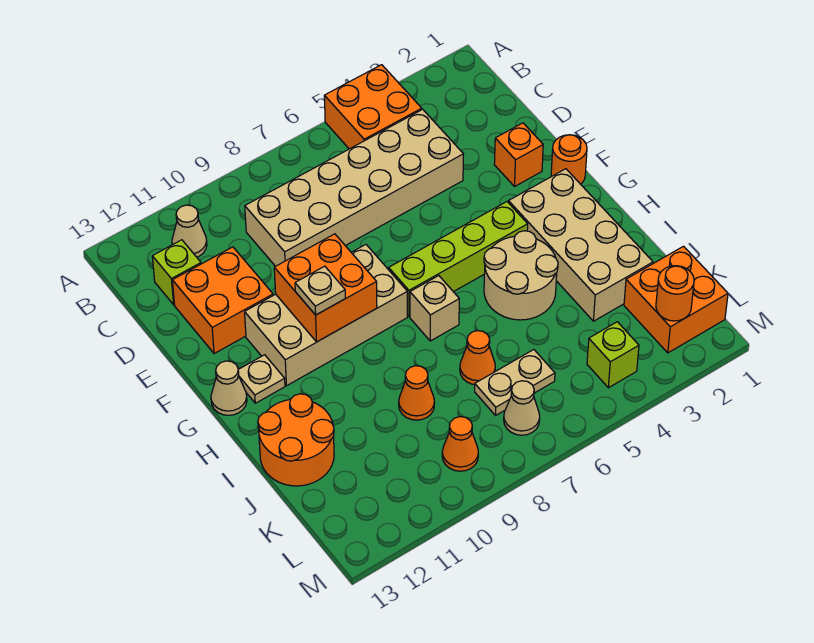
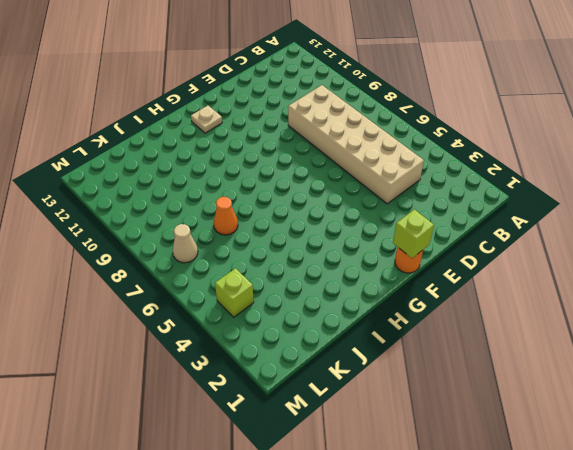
lime brick F1 level 2 -> lime brick C12 level 1
none -> orange brick A4:B5 level 1
none -> tan cone B11 level 1
none -> orange brick D11:E12 level 1

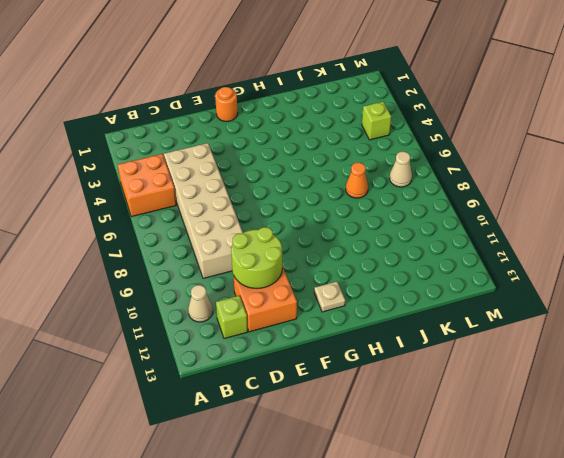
lime round brick D10:E11 level 2 -> none
none -> orange brick E2 level 1
none -> tan brick F8:G11 level 1
none -> tan brick G2:J3 level 1

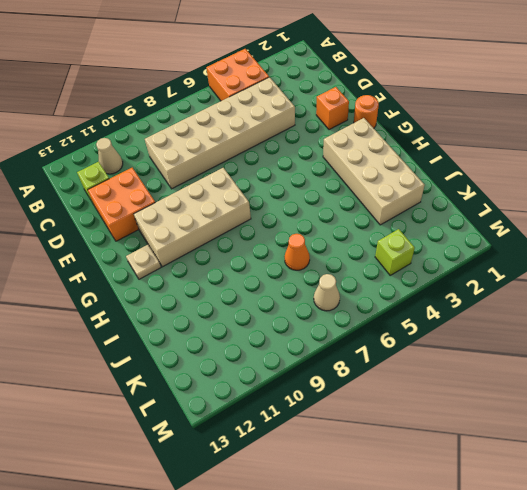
none -> lime brick G4:G7 level 1
none -> tan cone G13 level 1
none -> tan round brick H4:I5 level 1

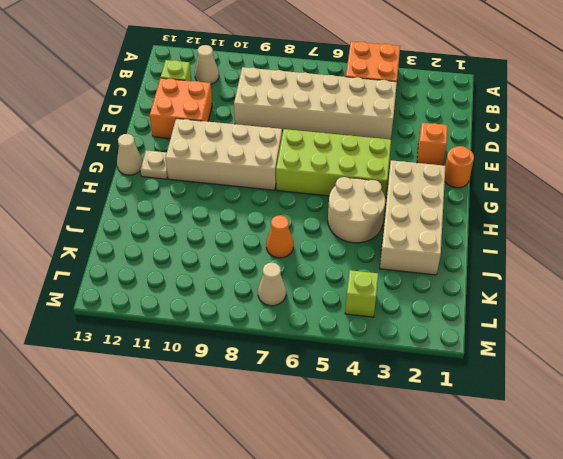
lime brick F4:G7 level 1 -> lime brick G4:G7 level 1
none -> tan brick H7 level 1
none -> orange round brick I12:J13 level 1
none -> orange cone J9 level 1

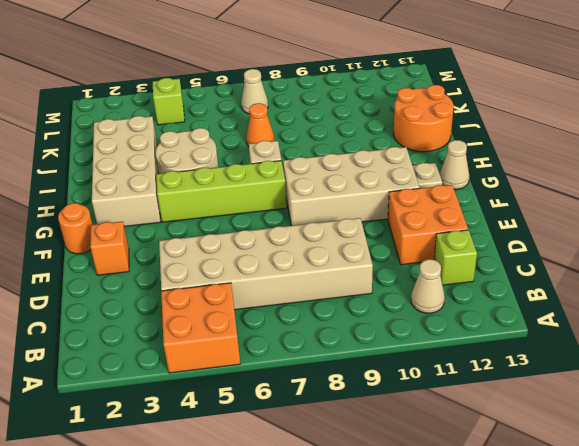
none -> orange cone J9 level 1
none -> orange brick K1:L2 level 1
none -> tan plate K6:K7 level 1

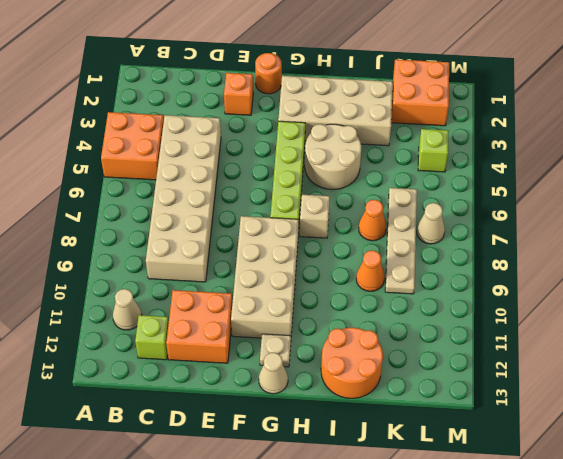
tan plate K6:K9 level 1 -> tan plate K6:K7 level 1
none -> orange cone L9 level 1
none -> orange brick F9:G10 level 2
none -> orange round brick L2 level 2

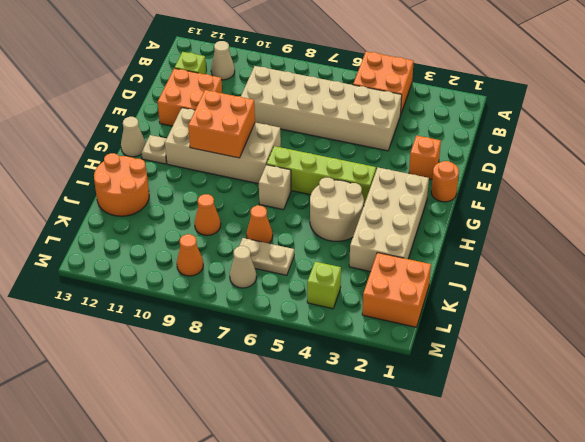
none -> orange round brick L2 level 2
none -> tan plate G10 level 3

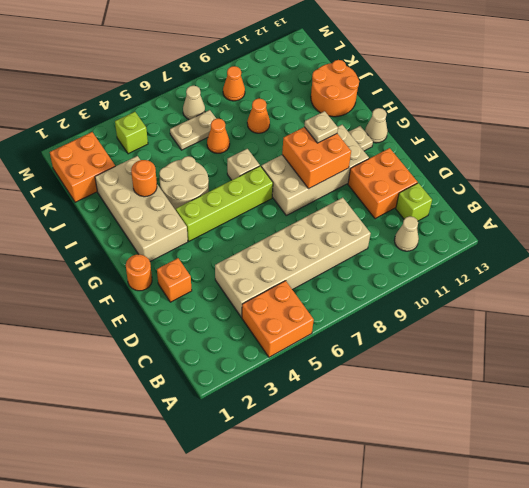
orange round brick I3 level 2 -> orange round brick L2 level 2

